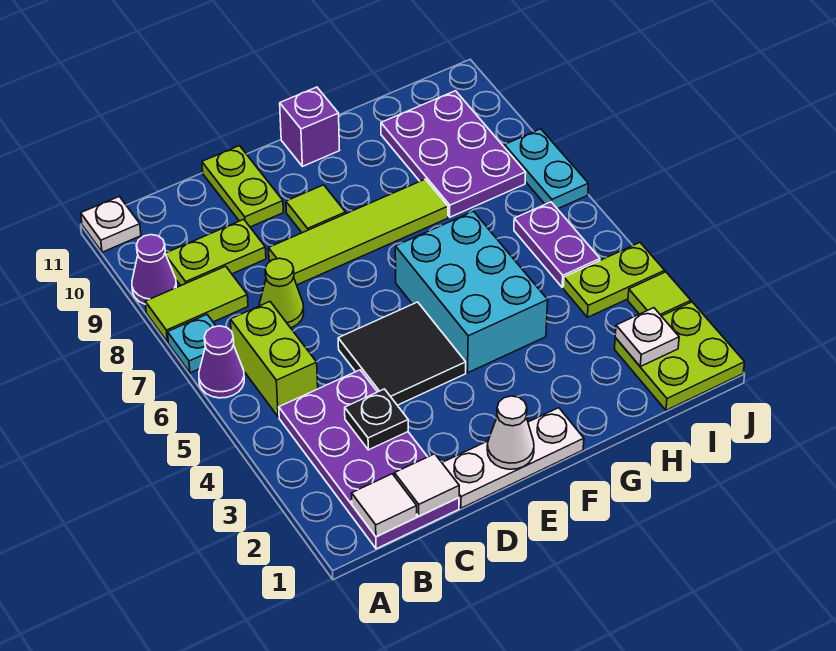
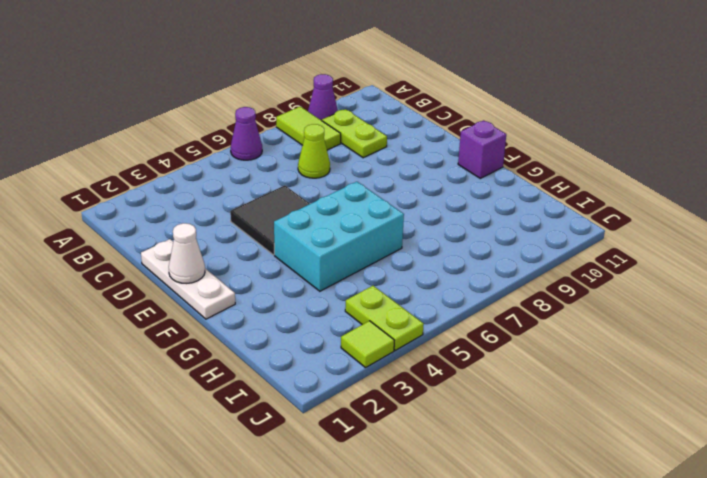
none -> cyan plate A7 level 1
none -> white plate A11 level 1
none -> purple plate B1:C4 level 1

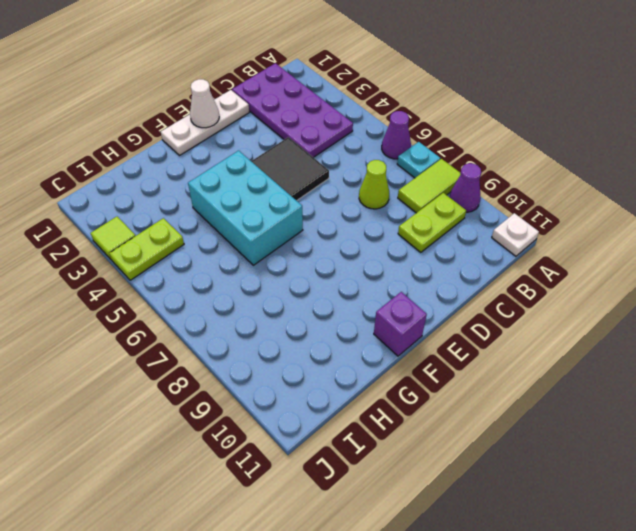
none -> lime brick B5:B6 level 1
none -> lime tile D8:G8 level 1
none -> lime plate D10:D11 level 1

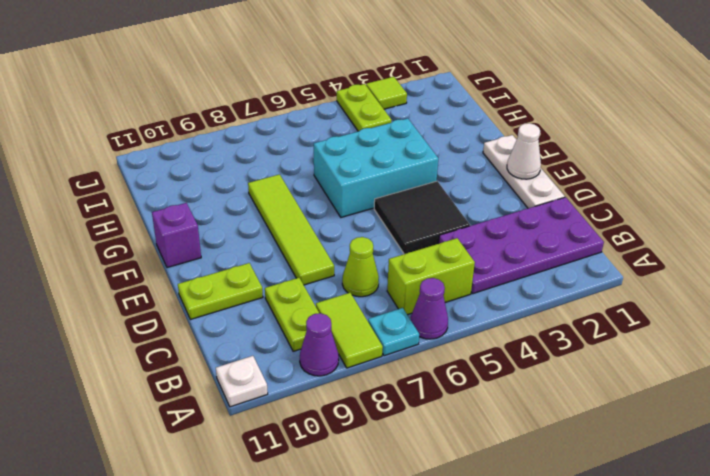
none -> lime tile E9 level 1
none -> purple plate H8:I10 level 1
none -> lime plate I1:J2 level 1

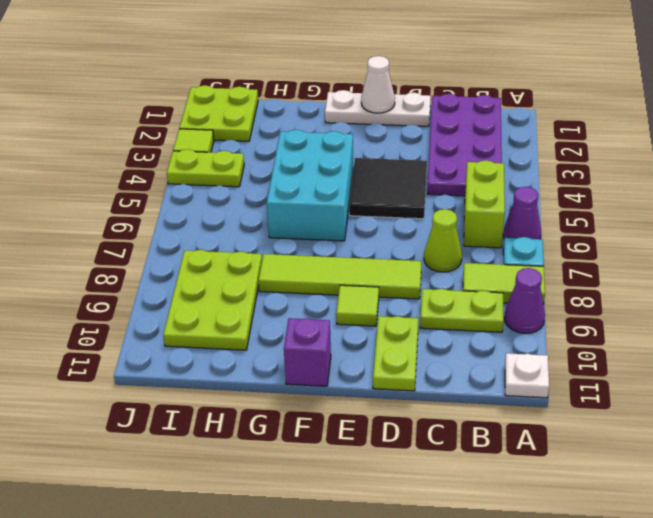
lime plate H8:I10 level 1 -> purple plate H8:I10 level 1
none -> purple plate I5:I6 level 1
none -> cyan plate J7:J8 level 1
none -> white tile B1 level 2

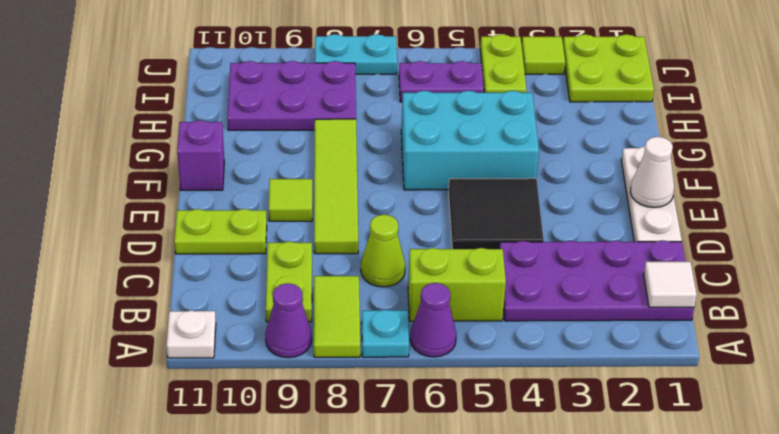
none -> white tile C1 level 2
none -> black plate C3 level 2
none -> white plate I2 level 2

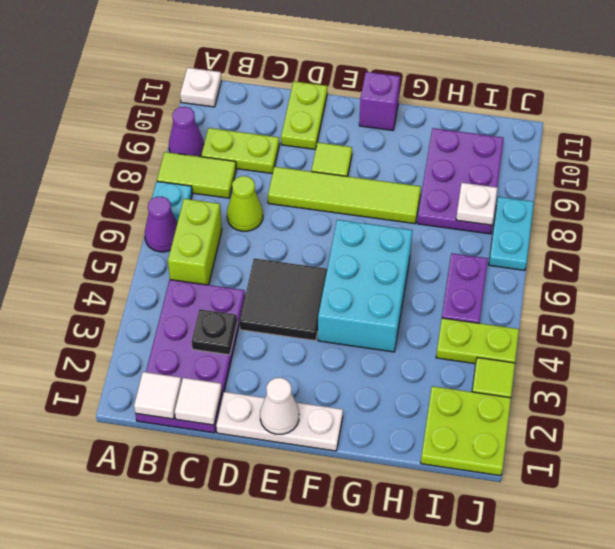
white plate I8 level 2 -> white plate I2 level 2

